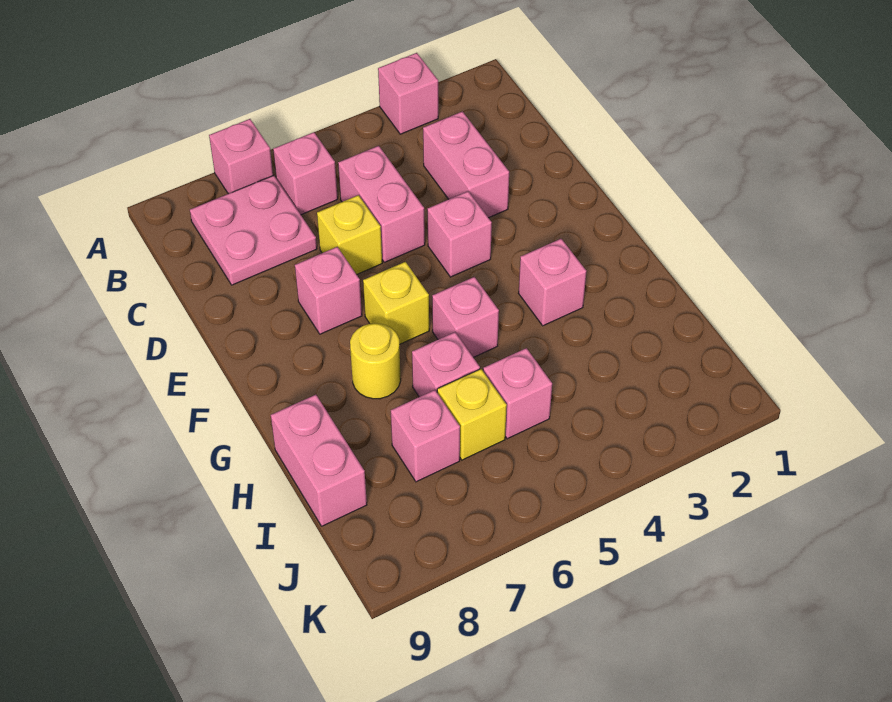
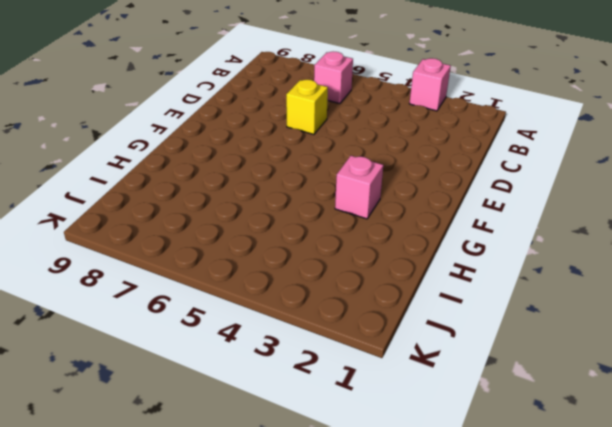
none -> pink brick A7 level 1
none -> pink plate B7:C8 level 1
none -> pink brick C3:D3 level 1

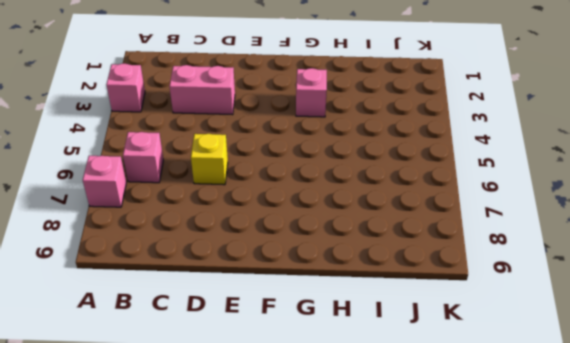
none -> pink plate B7:C8 level 1
none -> pink brick C5:D5 level 1
none -> pink brick E4 level 1

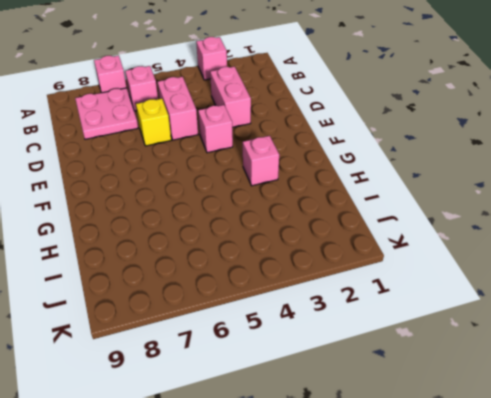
none -> pink brick E7 level 1
none -> yellow brick F6 level 1
none -> pink brick G5 level 1

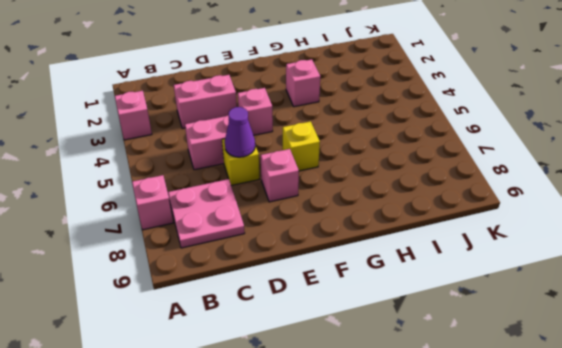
purple cone D6 level 2 -> none
none -> pink brick B6 level 1
none -> pink brick G5 level 1
none -> yellow round brick G7 level 1

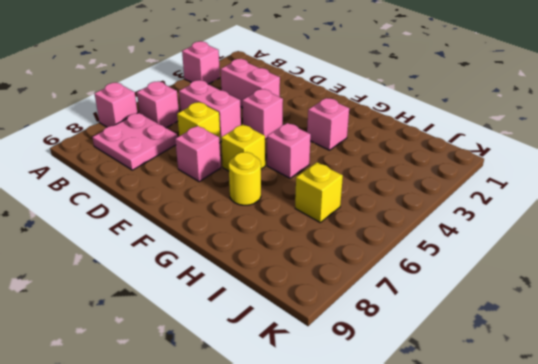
none -> pink brick H6 level 1
none -> pink brick H9:I9 level 1
none -> pink brick I5 level 1

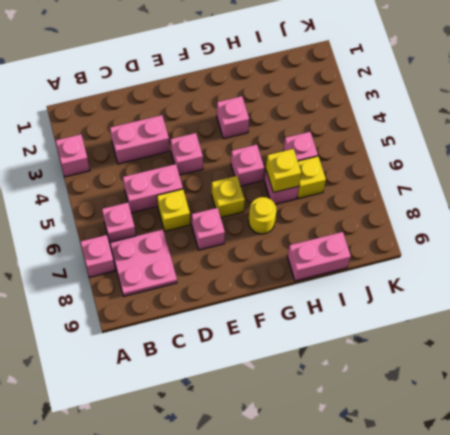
yellow brick H6 level 2 -> none
none -> pink brick I7 level 1

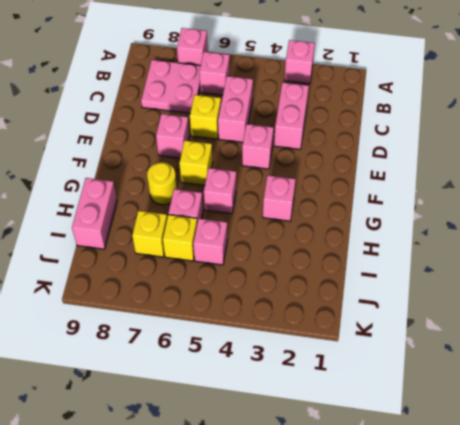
yellow brick I7 level 1 -> pink brick I7 level 1

